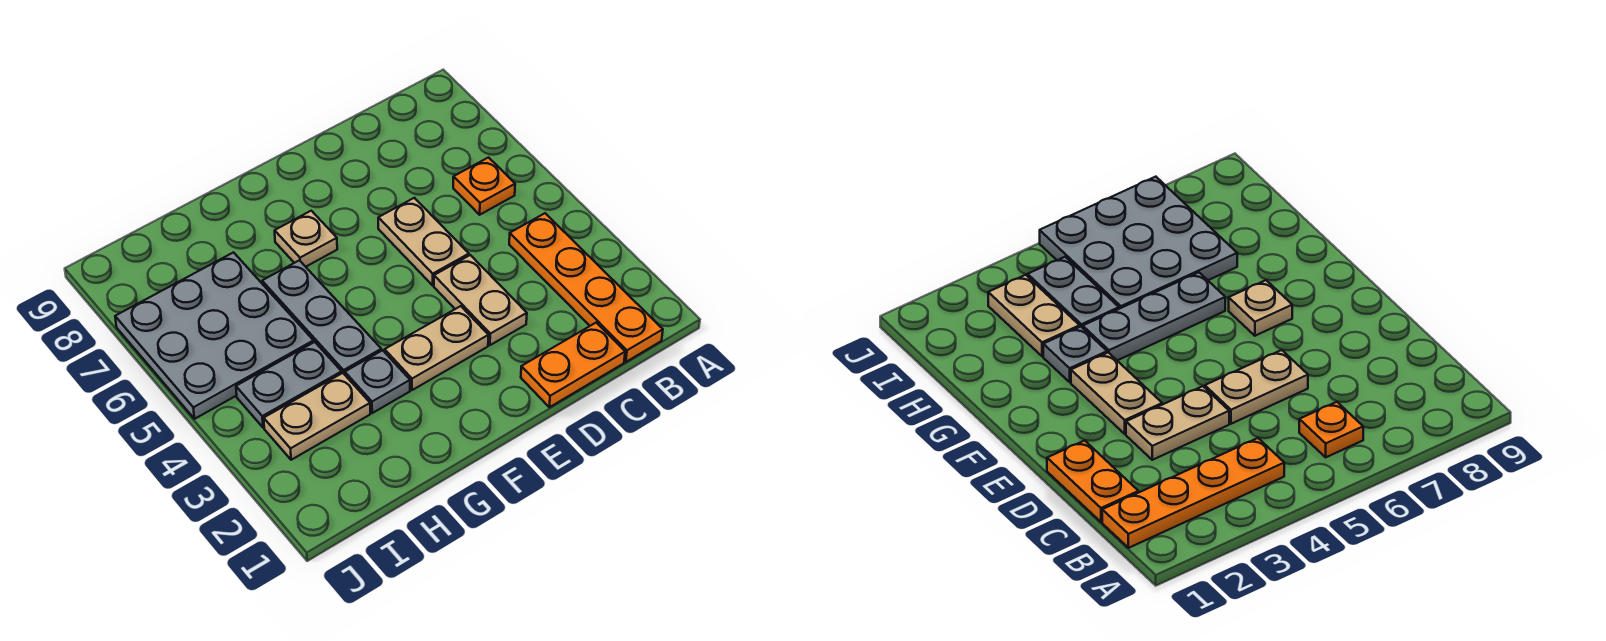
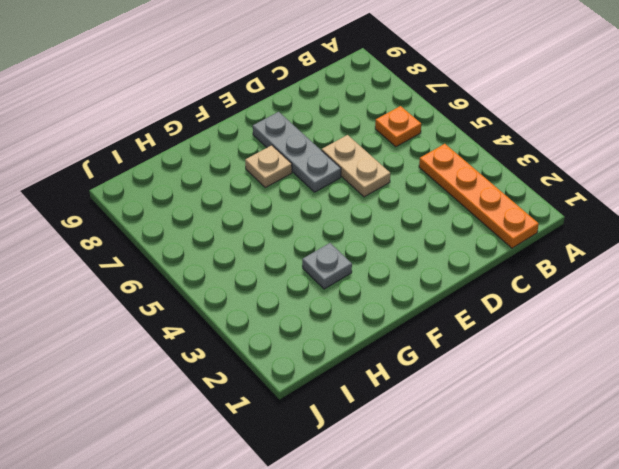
grey plate E6:E8 level 1 -> grey plate G4:G6 level 1
none -> orange plate C1:D1 level 1
none -> tan plate D3:D4 level 1
none -> tan plate E3:F3 level 1

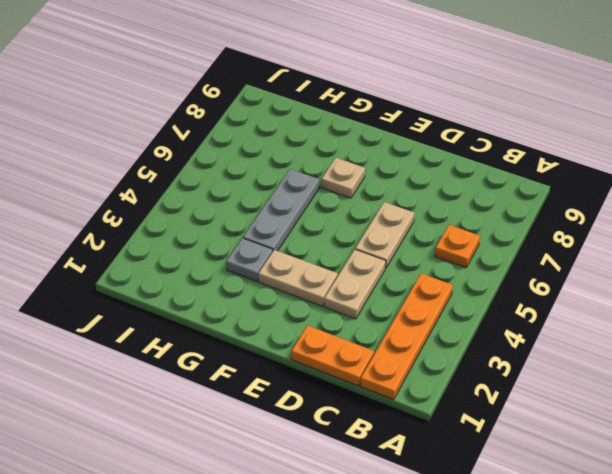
none -> tan plate H3:I3 level 1
none -> grey plate H4:I4 level 1
none -> grey plate H5:J7 level 1

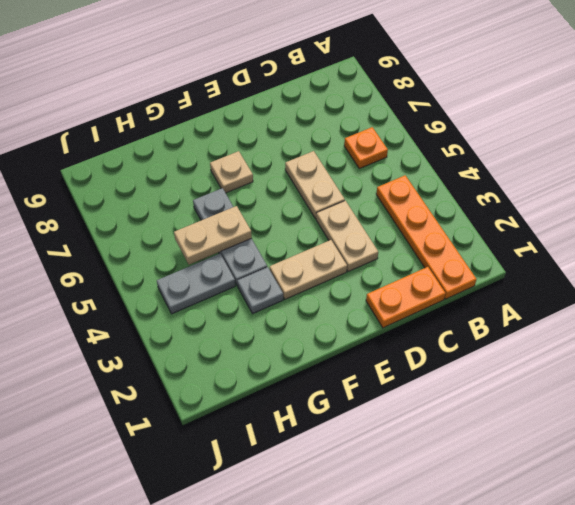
tan plate G5:H5 level 2 -> tan plate H3:I3 level 1
none -> grey plate H5:J7 level 1

